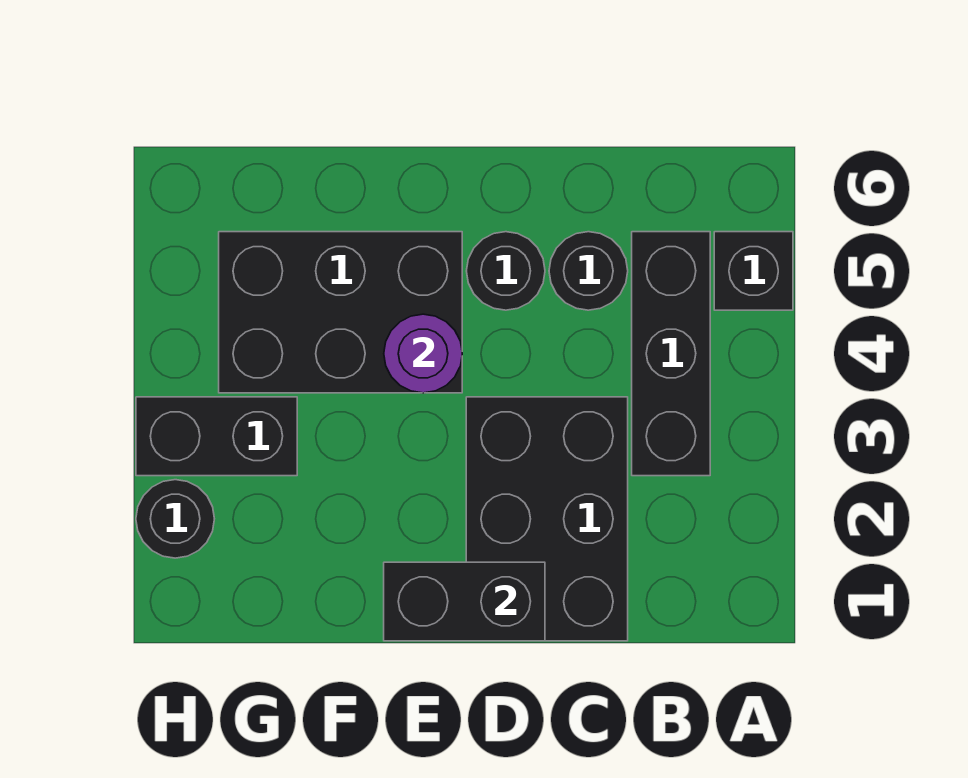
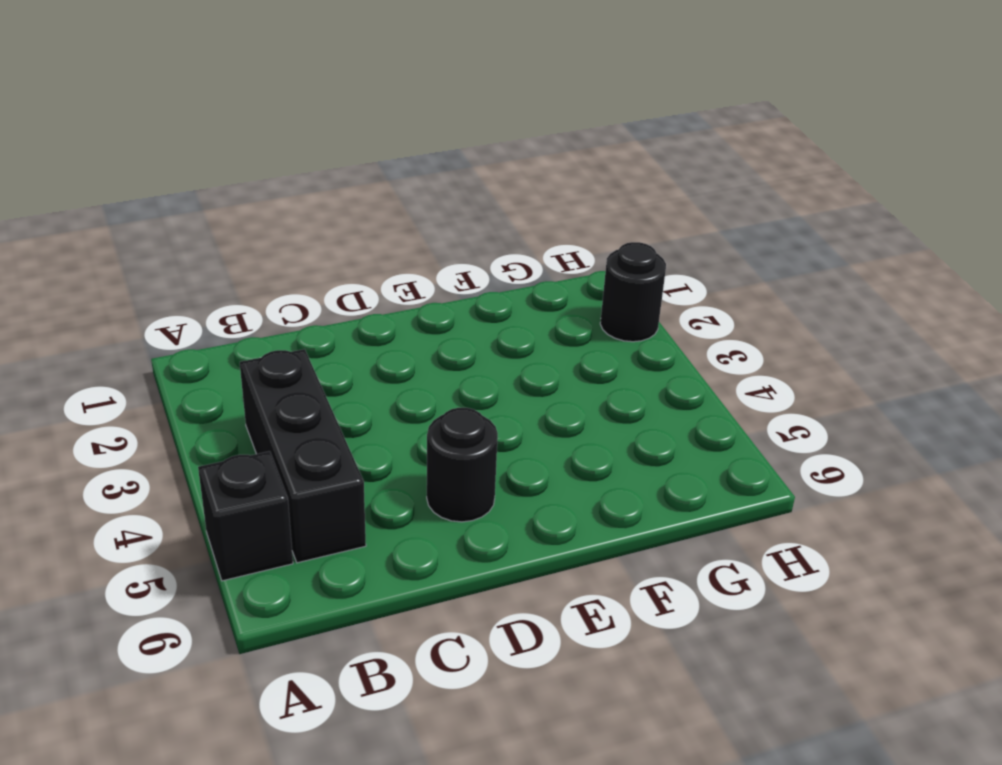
none -> black brick C1:D3 level 1
none -> black round brick C5 level 1

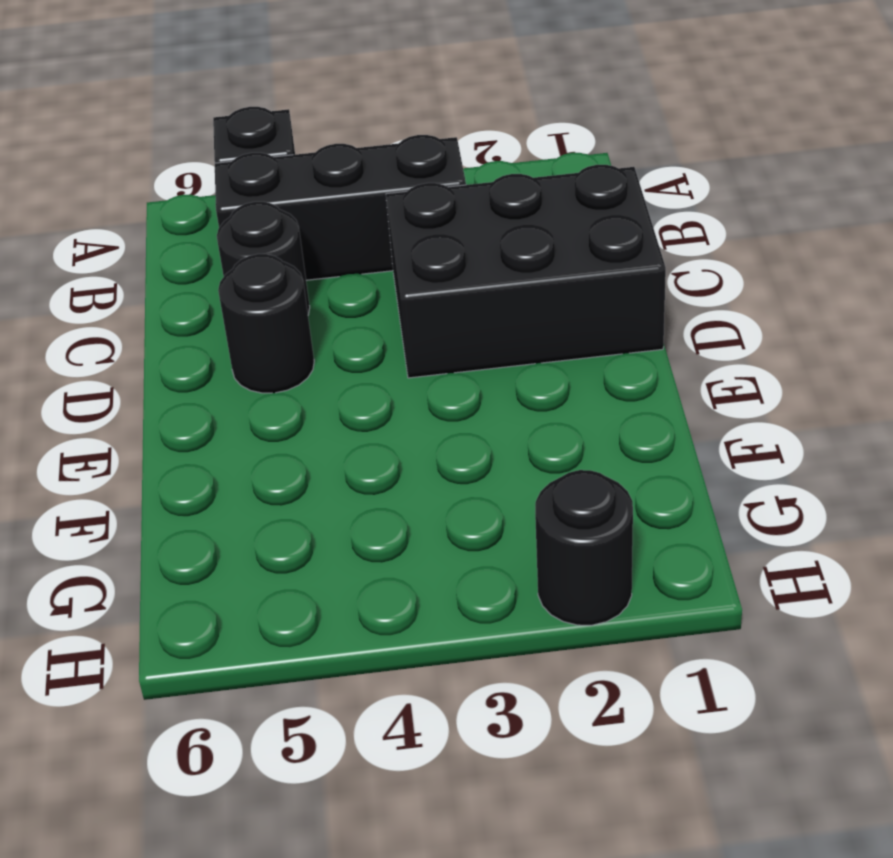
none -> black brick E4:G5 level 1
none -> black brick G3:H3 level 1

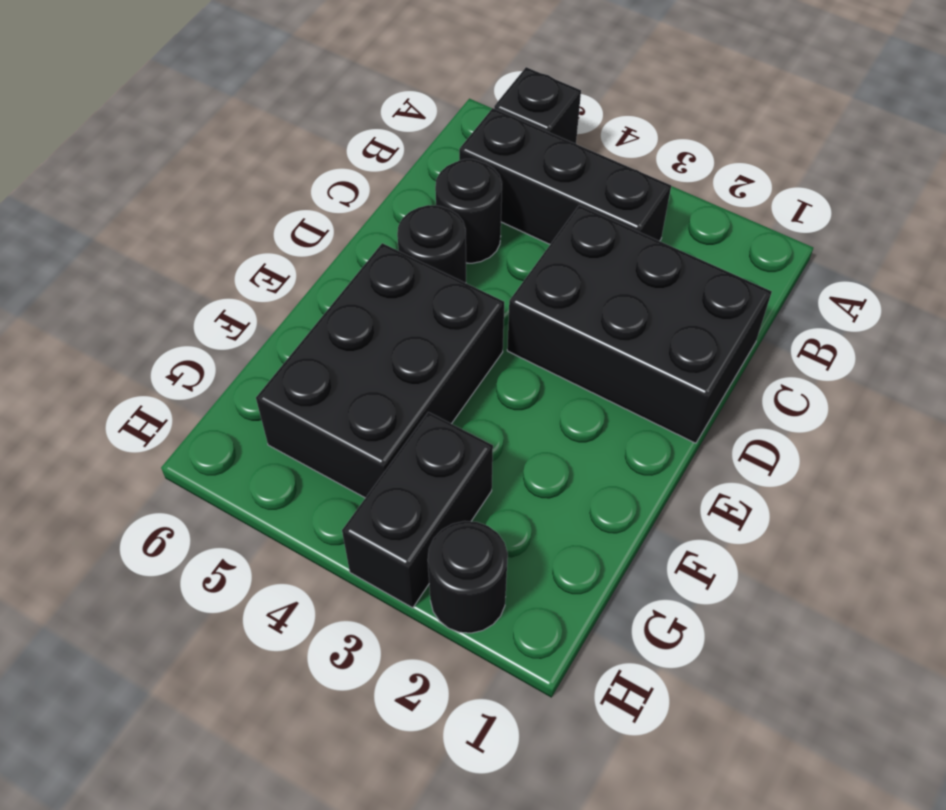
none -> black brick D1:E1 level 2
none -> purple round brick E4 level 2

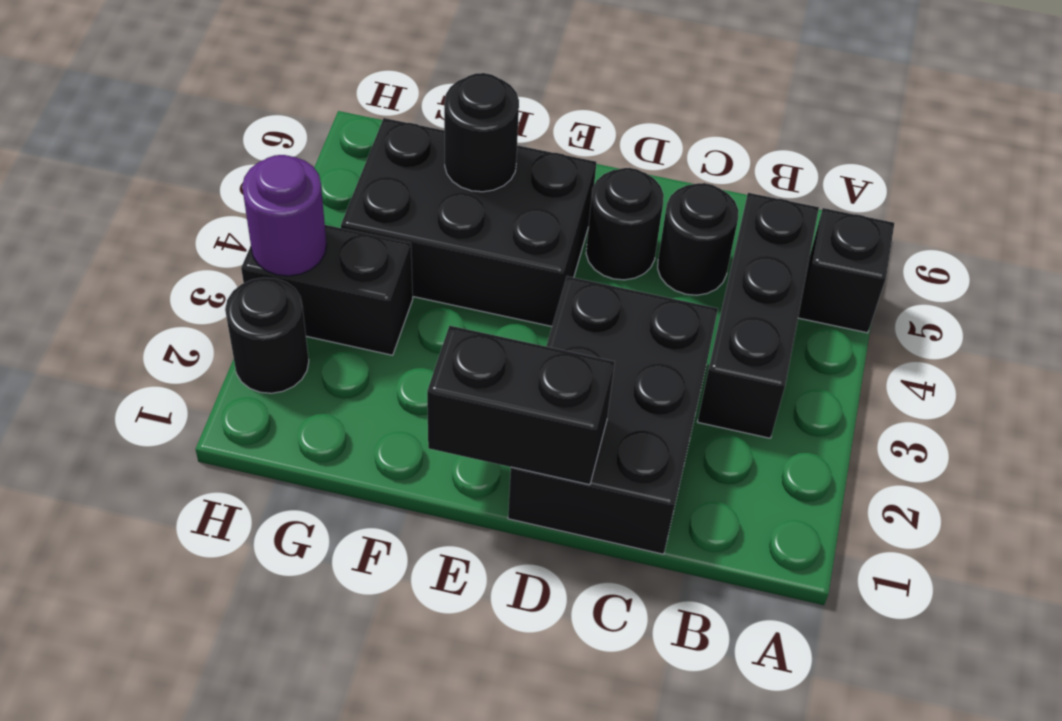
black round brick F5 level 2 -> none
purple round brick H3 level 2 -> purple round brick E4 level 2

